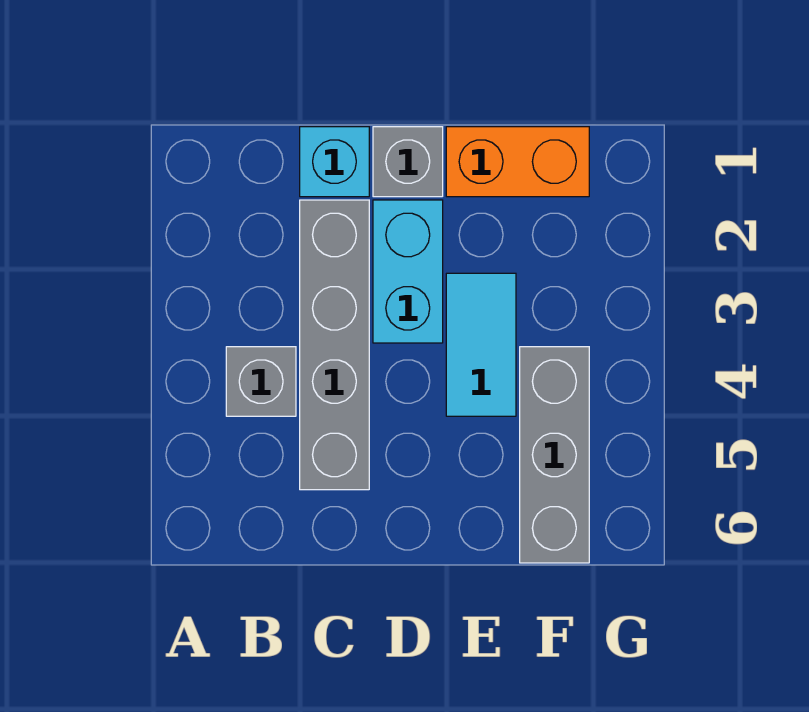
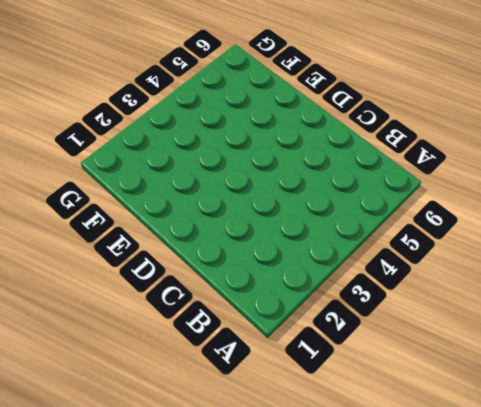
none -> grey brick B4 level 1
none -> cyan brick C1 level 1

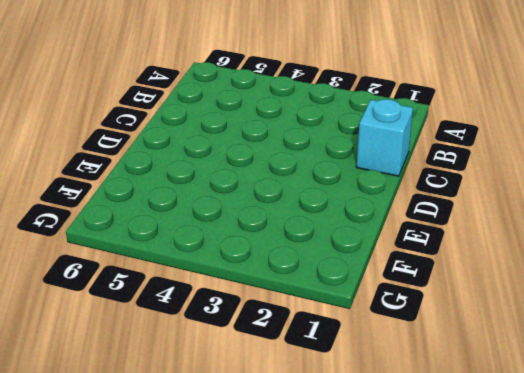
none -> grey brick B4 level 1
none -> grey brick C2:C5 level 1

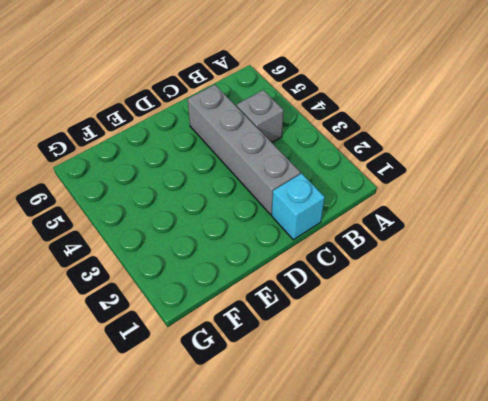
none -> grey brick D1 level 1
none -> cyan brick D2:D3 level 1

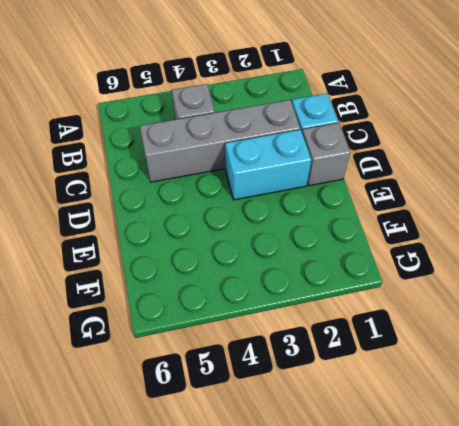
none -> orange brick E1:F1 level 1
none -> cyan tile E3:E4 level 1

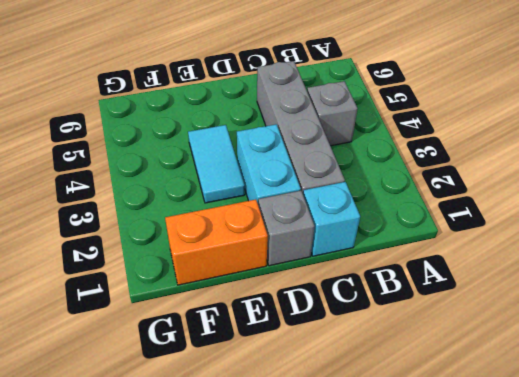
none -> grey brick F4:F6 level 1

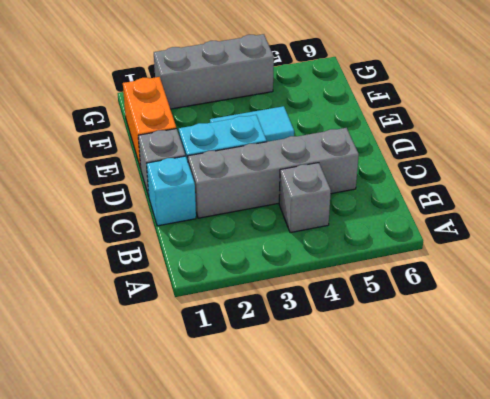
grey brick G2:G4 level 1 -> grey brick F4:F6 level 1

